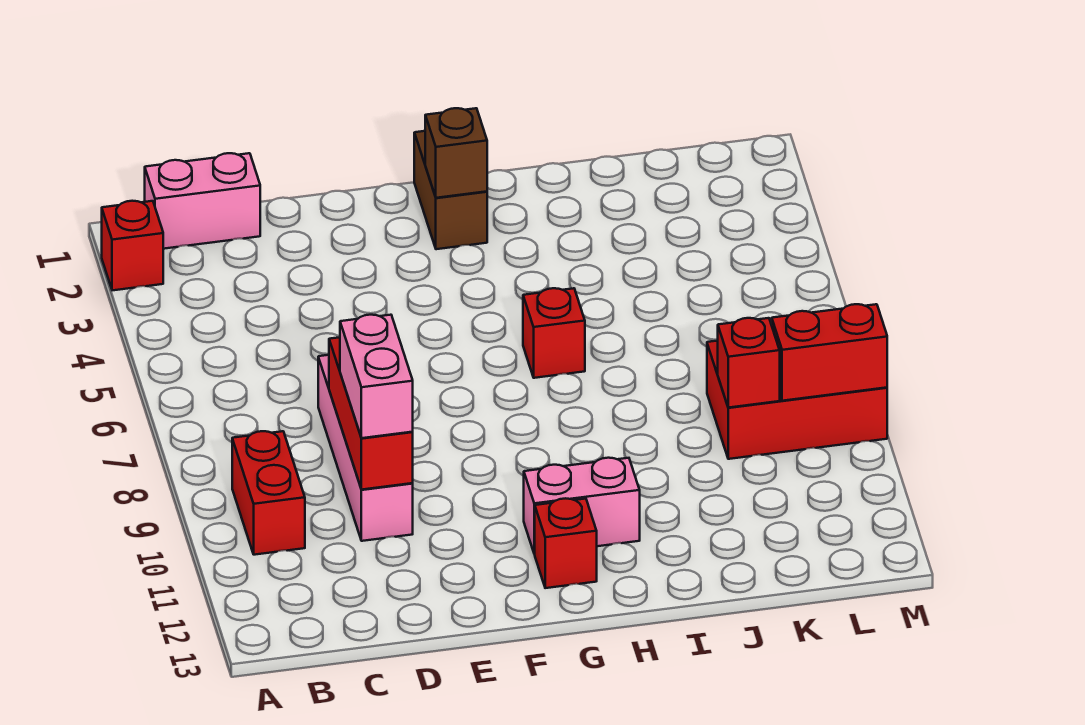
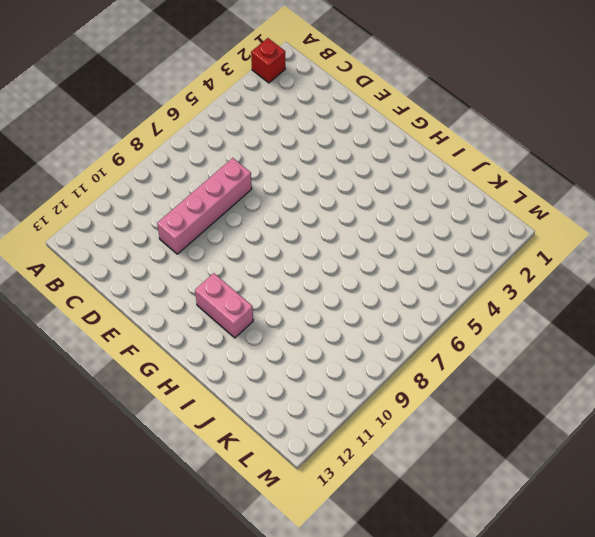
none -> pink brick B1:C1 level 1
none -> red brick B9:B10 level 1
none -> brown brick G1:G2 level 1

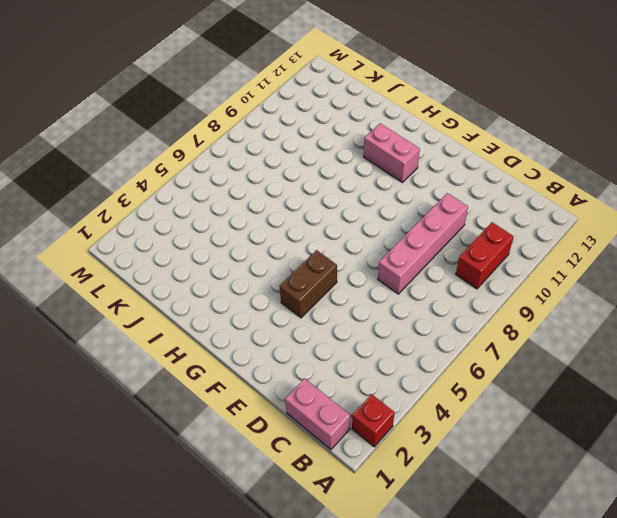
brown brick F4:F5 level 1 -> brown brick G1:G2 level 1
none -> red brick G12 level 1
none -> red brick H6 level 1
none -> red brick K8:M9 level 1

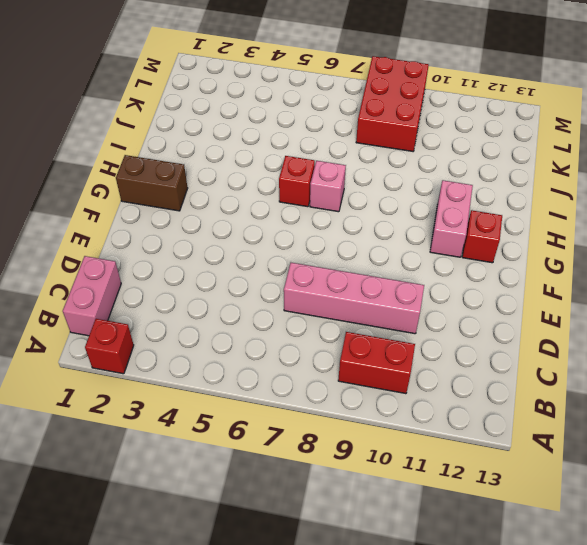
pink brick H7 level 1 -> none
none -> red brick D8:D10 level 2
none -> brown brick G2 level 2
none -> red brick K9 level 2

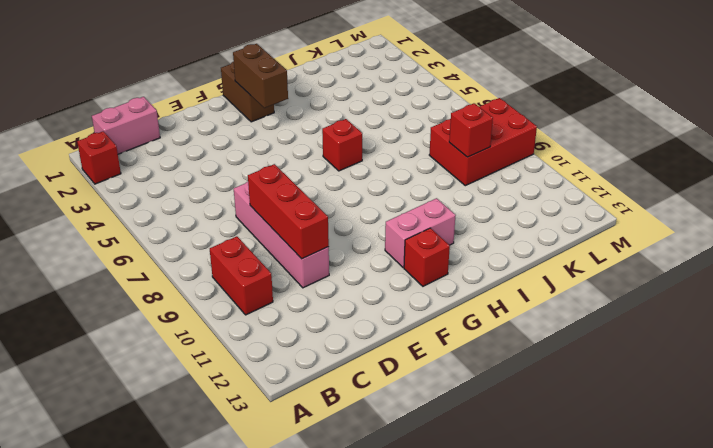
brown brick G2:G3 level 2 -> brown brick G2 level 2
none -> red brick L9:M9 level 2
none -> pink brick D9:D10 level 3

